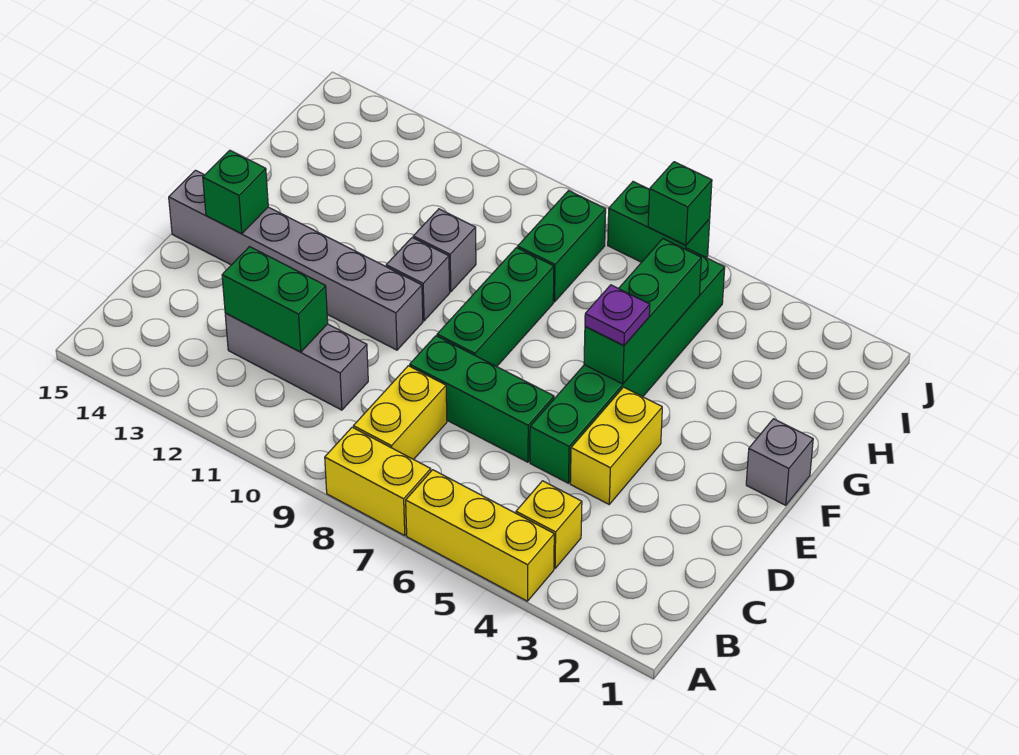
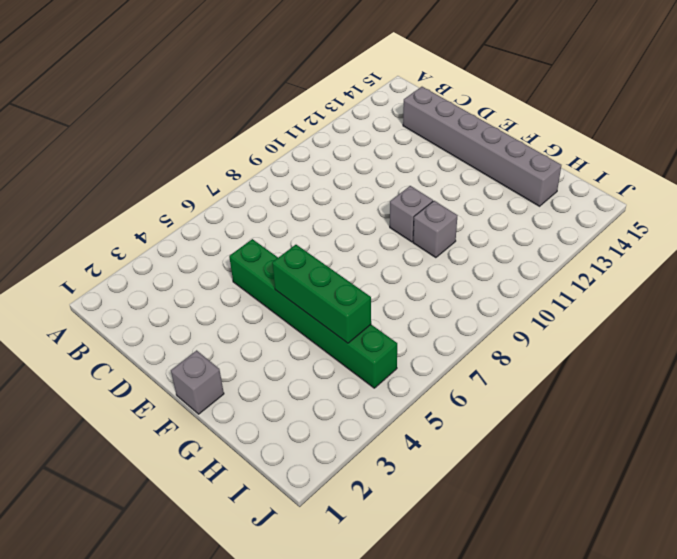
grey brick C14:H14 level 1 -> grey brick E10:E15 level 1
none -> yellow brick A4:A6 level 1
none -> yellow brick A7:A8 level 1
none -> yellow brick B4 level 1

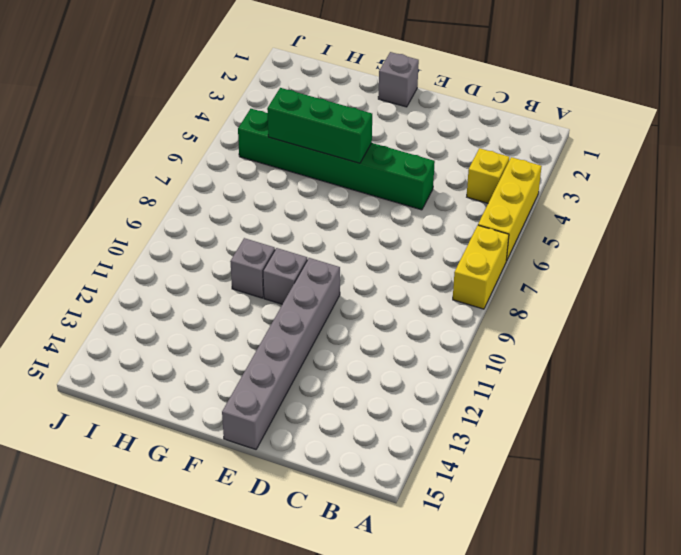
none -> yellow brick B8:C8 level 1
none -> grey brick C10:C12 level 1
none -> yellow brick D4:E4 level 1

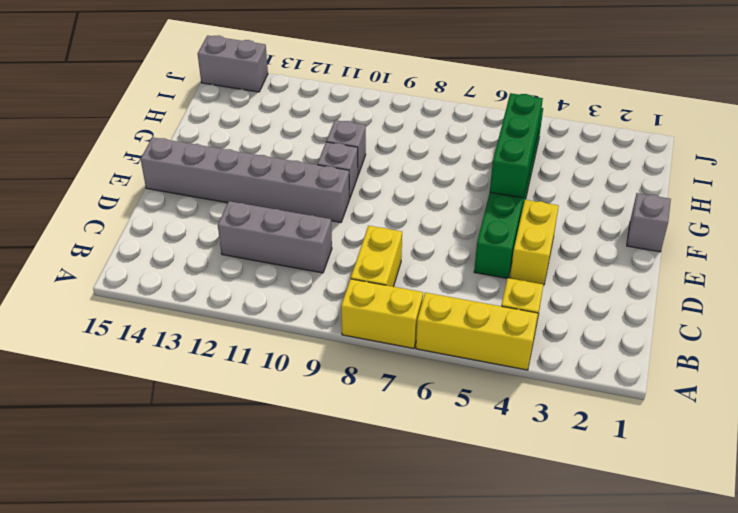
grey brick J14:J15 level 1 -> none
none -> green brick D6:D8 level 1
none -> green brick E8:G8 level 1
none -> green brick H8:I8 level 1

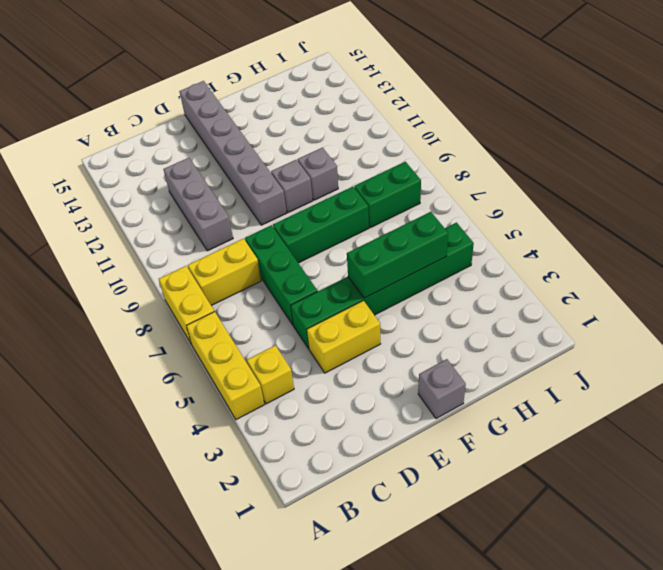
none -> green brick J6:J7 level 1
none -> green brick C11:C12 level 2
none -> green brick E14 level 2

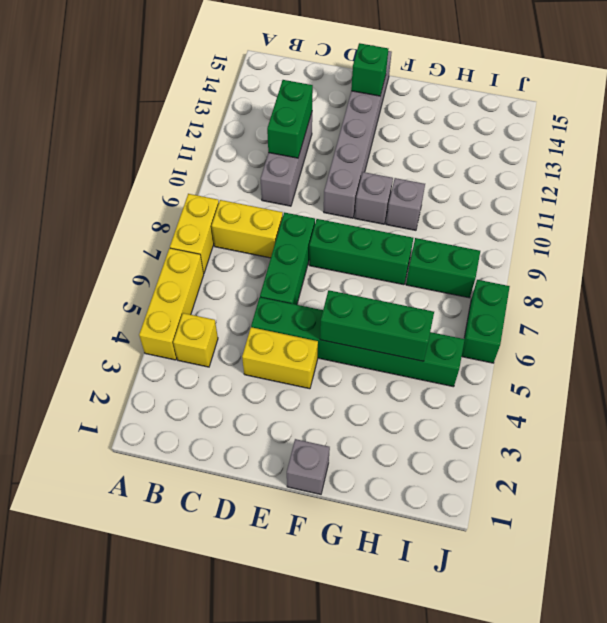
none -> green brick J6 level 2
none -> purple plate F5 level 3

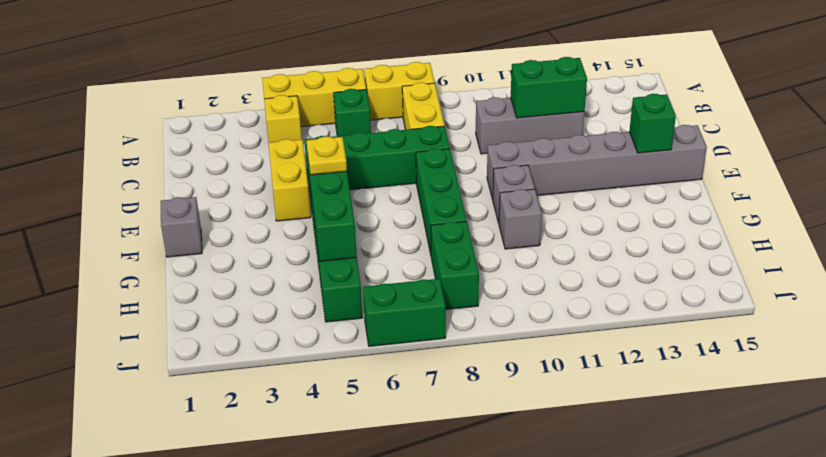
green brick B6 level 1 -> green brick J6 level 2
yellow plate F5 level 3 -> purple plate F5 level 3

